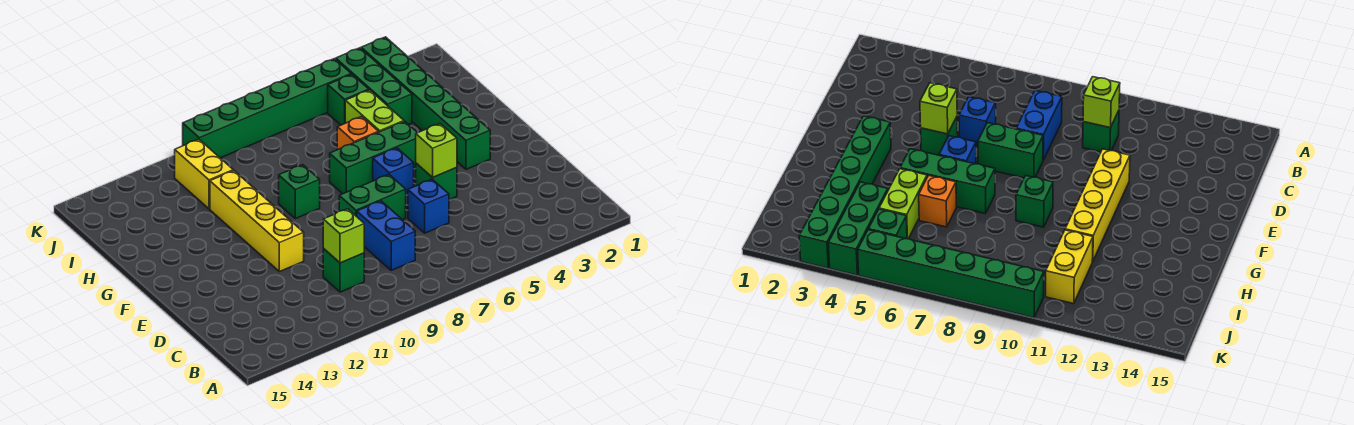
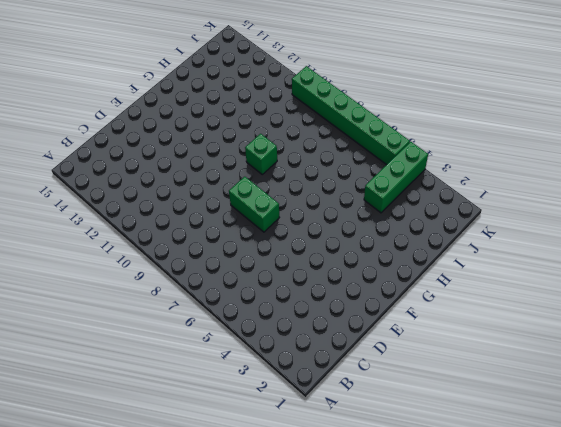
none -> blue brick C8:D8 level 1
none -> green brick C10 level 1
none -> blue brick D6 level 1

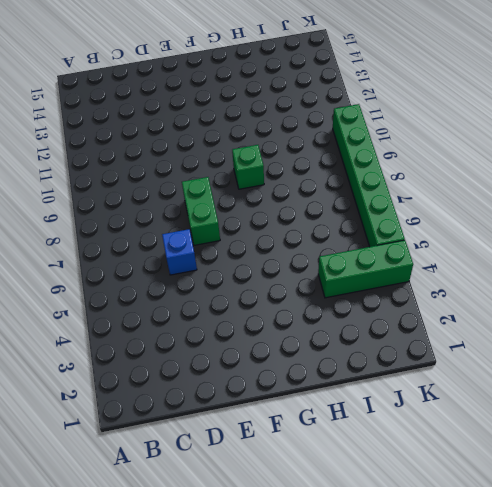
none -> blue brick C8:D8 level 1
none -> green brick C10 level 1
none -> green brick E5 level 1

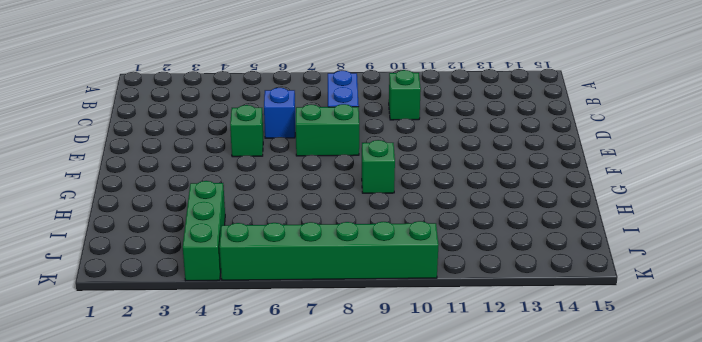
none -> yellow brick E11:H11 level 1
none -> green brick F3:K3 level 1
none -> blue brick F6 level 1

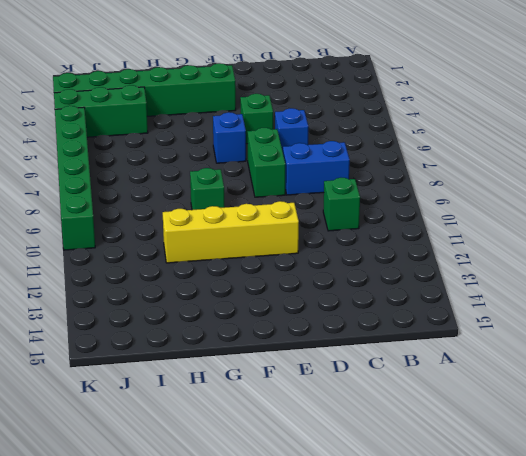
none -> green brick G5:G7 level 1
none -> lime brick H5:I5 level 1
none -> orange brick H6 level 1

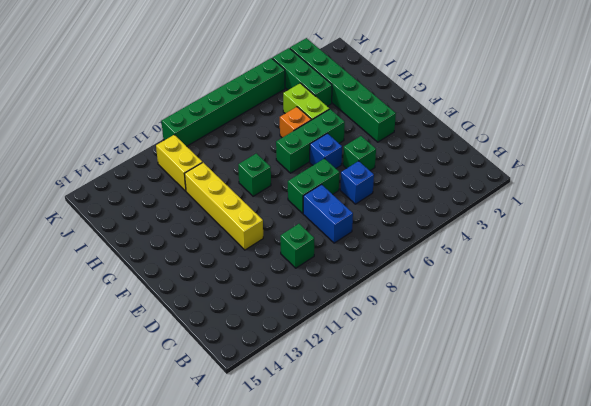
none -> green brick J5 level 1
none -> lime brick C10 level 2
none -> lime brick E5 level 2

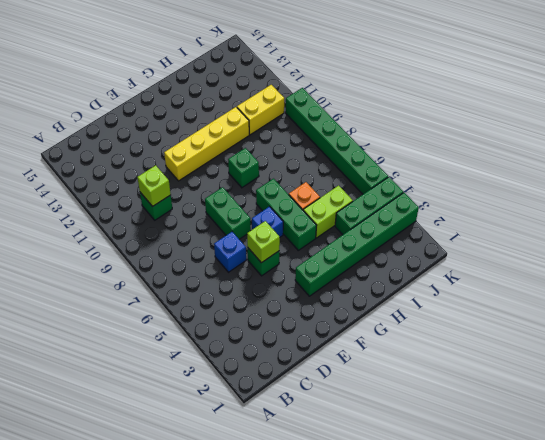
none -> blue brick C8:D8 level 1
none -> green brick J5 level 1

